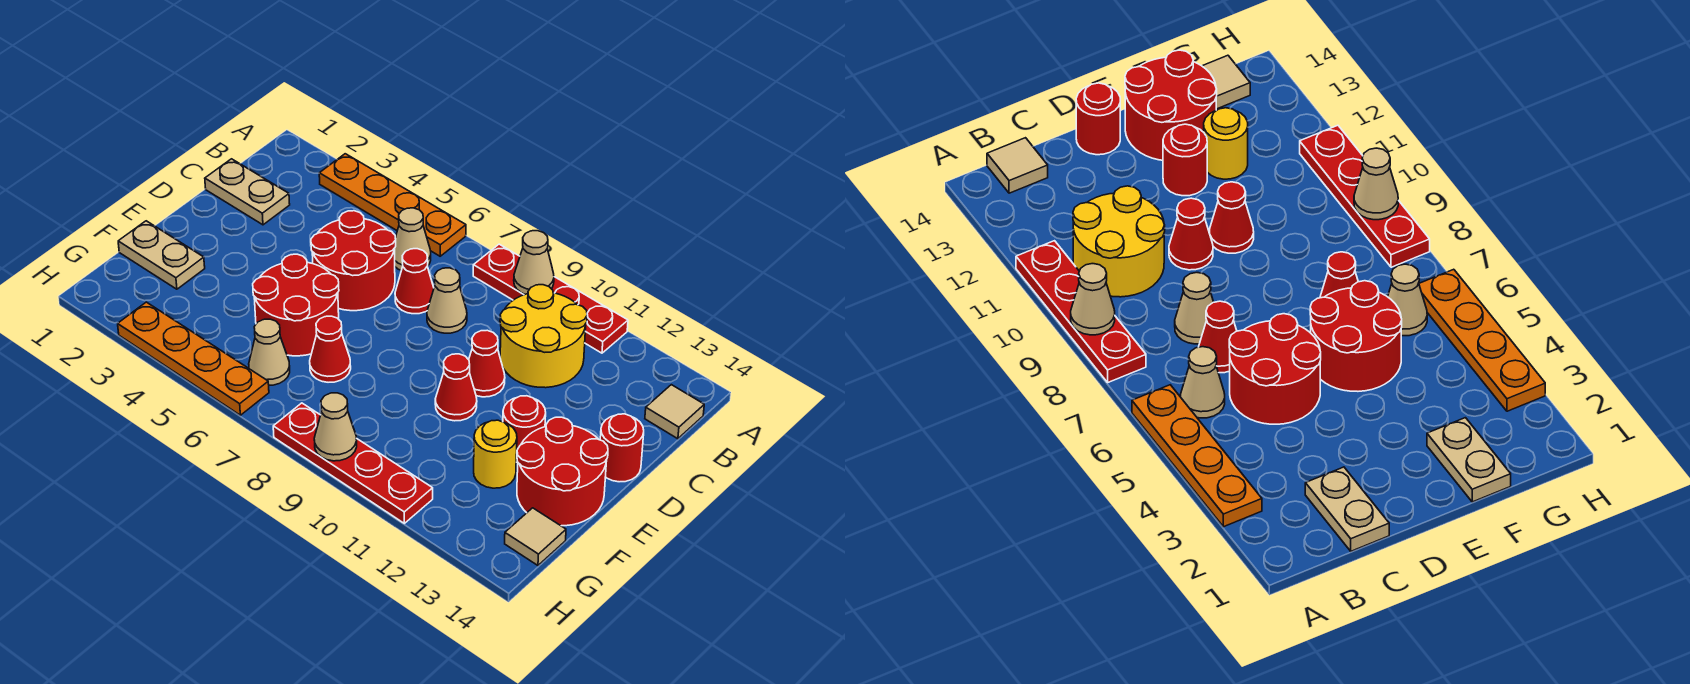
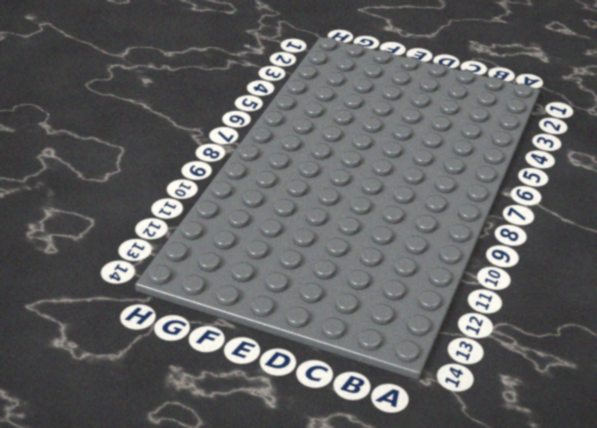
none -> orange plate A3:A6 level 1
none -> red plate A8:A11 level 1
none -> tan cone B6 level 1

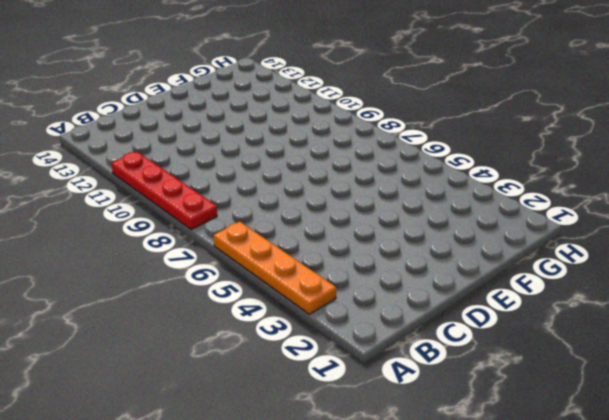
none -> tan cone B6 level 1
none -> yellow round brick B10:C11 level 1
none -> tan tile B14 level 1

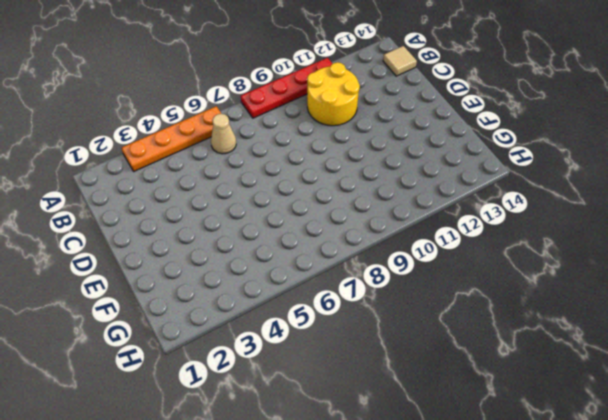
none -> tan plate C1:C2 level 1
none -> red round brick C5:D6 level 1
none -> red cone C7 level 1

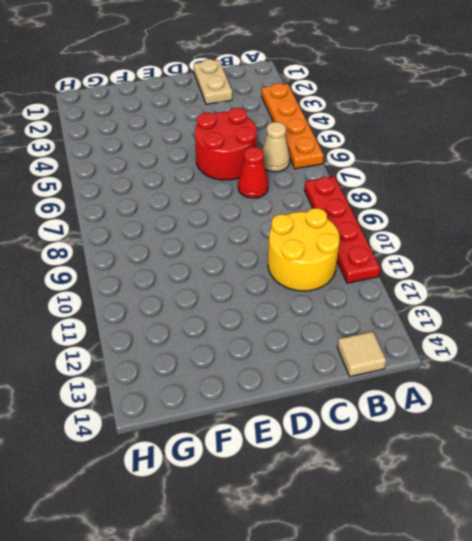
none -> tan cone C8 level 1
none -> red cone D10 level 1
none -> red round brick D14 level 1

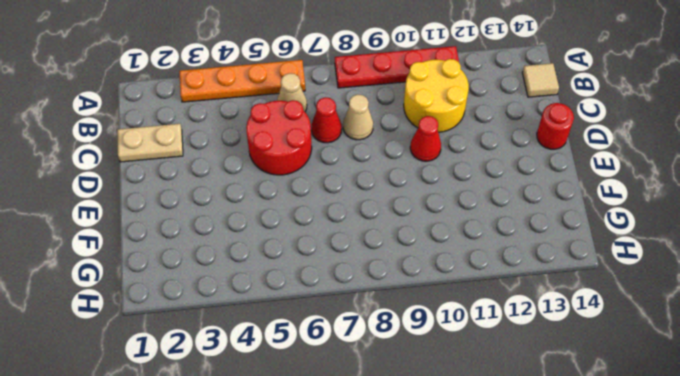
none -> red round brick E5:F6 level 1
none -> red cone E10 level 1
none -> red round brick E12 level 1

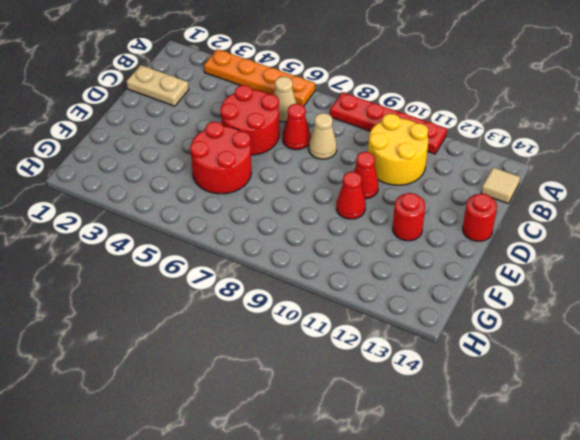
none -> red round brick E13:F14 level 1
none -> tan plate F1:F2 level 1
none -> red cone F7 level 1

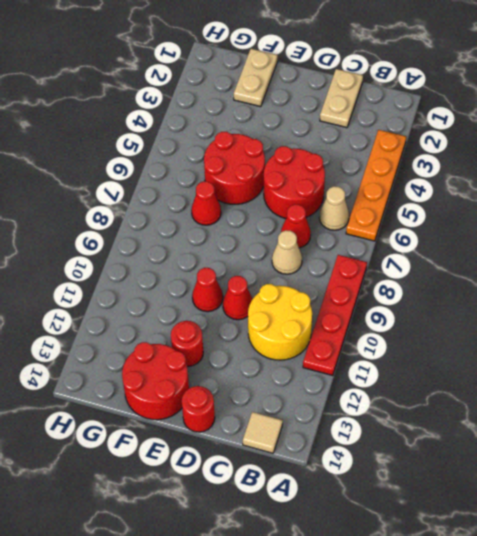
none -> yellow round brick F12 level 1
none -> tan cone G6 level 1
none -> tan tile G14 level 1

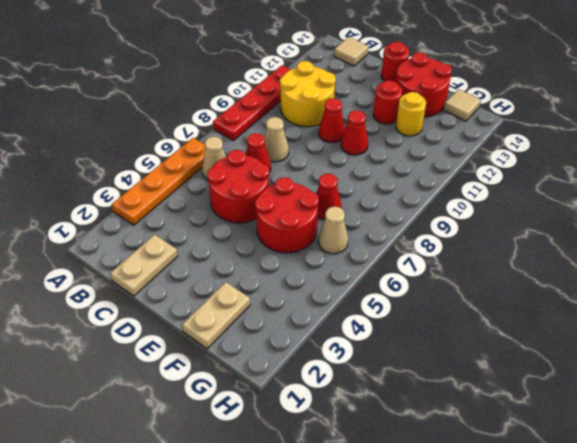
none -> orange plate H3:H6 level 1
none -> red plate H8:H11 level 1
none -> tan cone A9 level 2

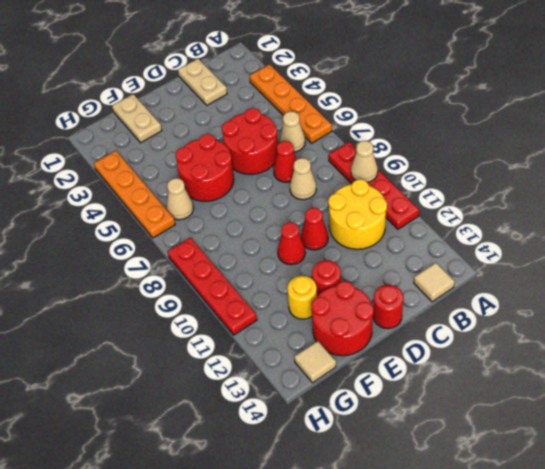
none -> red cone F7 level 1
none -> tan cone H9 level 2

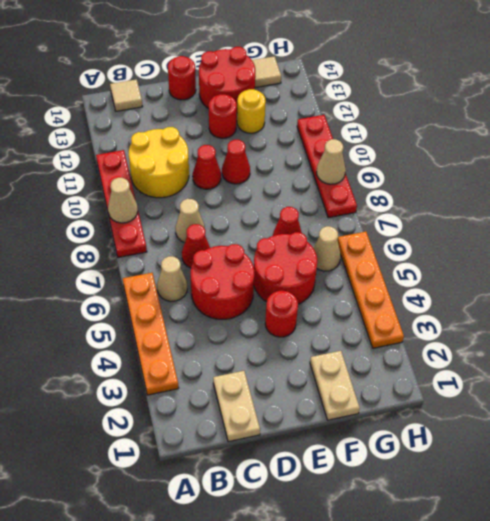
red round brick E4 level 1 -> none

